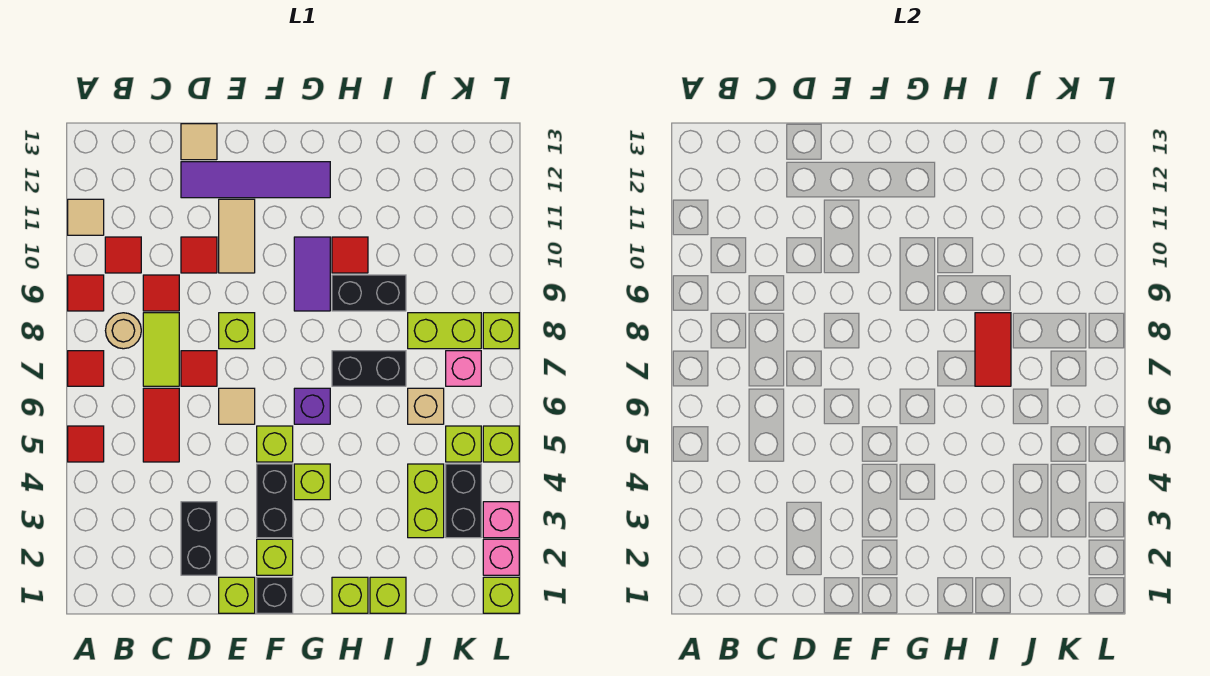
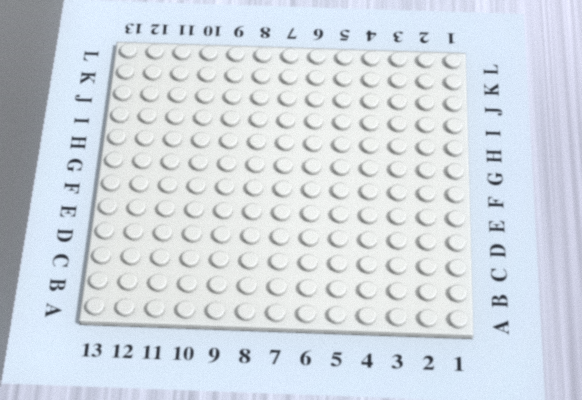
none -> red tile A5 level 1
none -> red tile A7 level 1
none -> red tile A9 level 1
none -> tan tile A11 level 1

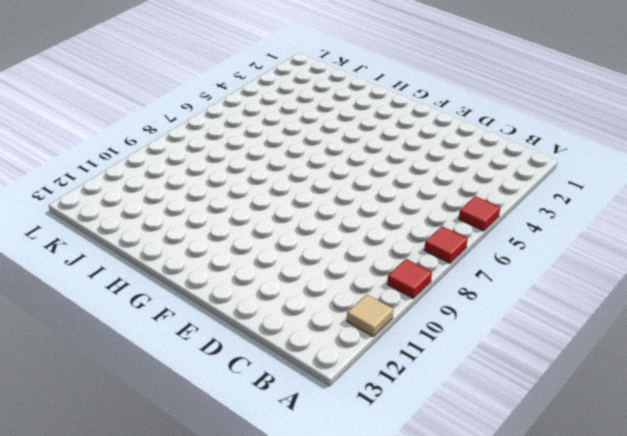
none -> tan round brick B8 level 1
none -> red tile B10 level 1
none -> red tile C5:C6 level 1
none -> lime tile C7:C8 level 1

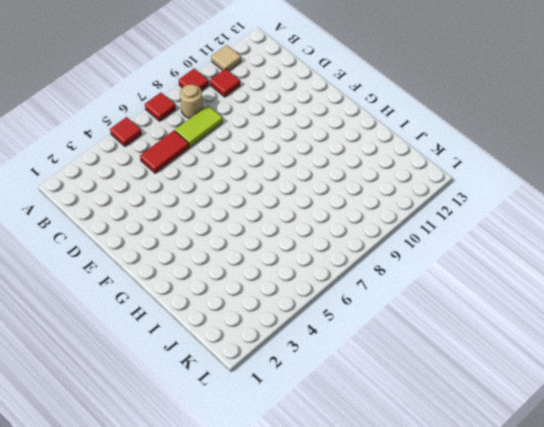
none -> red tile C9 level 1
none -> black brick D2:D3 level 1
none -> red tile D7 level 1
none -> red tile D10 level 1

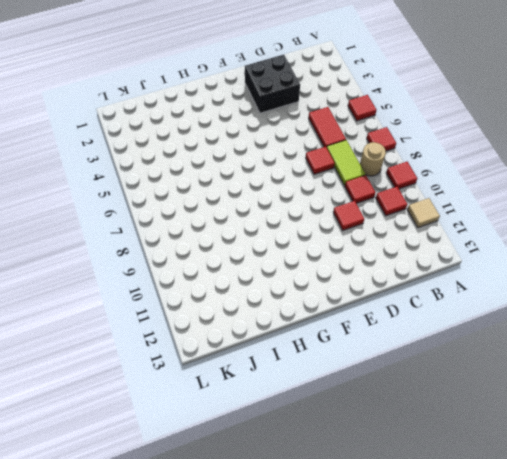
black brick D2:E3 level 1 -> black brick D2:D3 level 1
none -> purple tile D12:G12 level 1
none -> tan tile D13 level 1
none -> lime brick E1 level 1
none -> tan tile E6 level 1

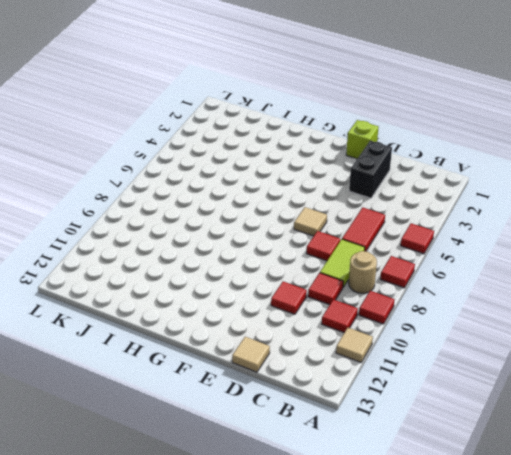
none -> purple tile D12:G12 level 1
none -> lime brick E8 level 1
none -> tan tile E10:E11 level 1
none -> black brick F1 level 1

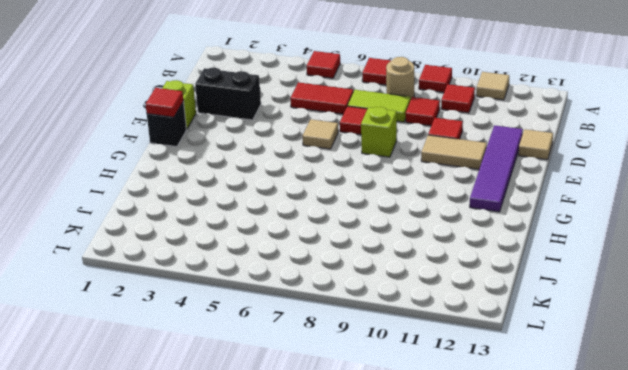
red tile F1 level 2 -> red tile H10 level 1
none -> lime brick F2 level 1
none -> black brick F3:F4 level 1
none -> lime brick F5 level 1
none -> lime brick G4 level 1

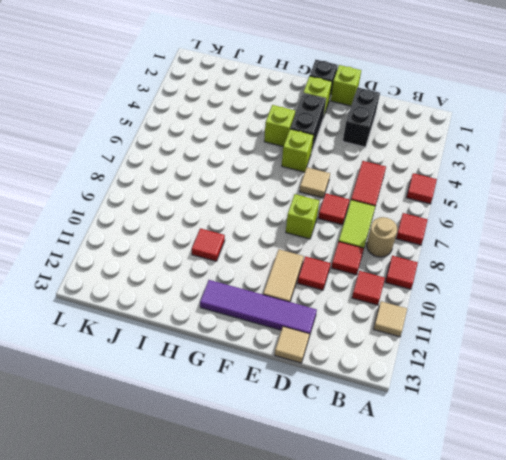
none -> purple brick G6 level 1
none -> purple tile G9:G10 level 1
none -> lime brick H1 level 1
none -> black brick H7:I7 level 1

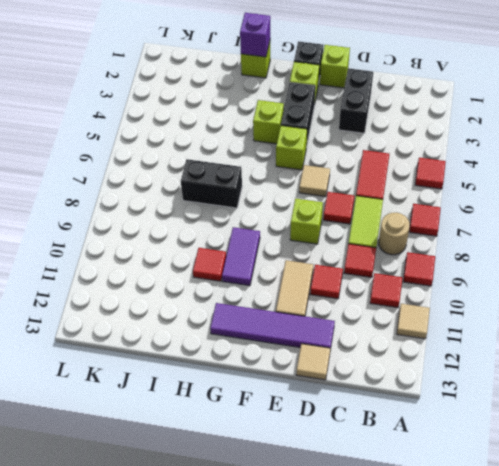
purple brick H1 level 2 -> purple brick G6 level 1
none -> black brick H9:I9 level 1
none -> lime brick I1 level 1
none -> lime brick J3:J4 level 1
none -> tan brick J6 level 1

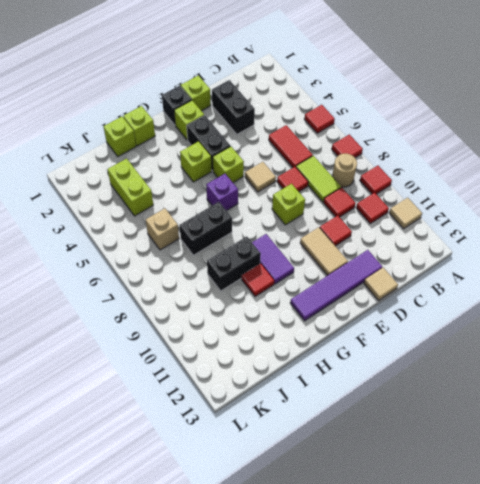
none -> lime brick J8:K8 level 1
none -> black brick K3:K4 level 1
none -> lime brick K5 level 1
none -> pink brick K7 level 1

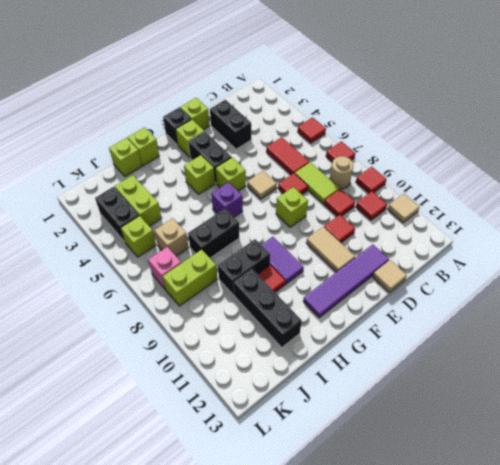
black brick I10:I12 level 1 -> none
none -> lime brick L1 level 1
none -> pink brick L2 level 1
none -> pink brick L3 level 1
none -> lime brick L5 level 1

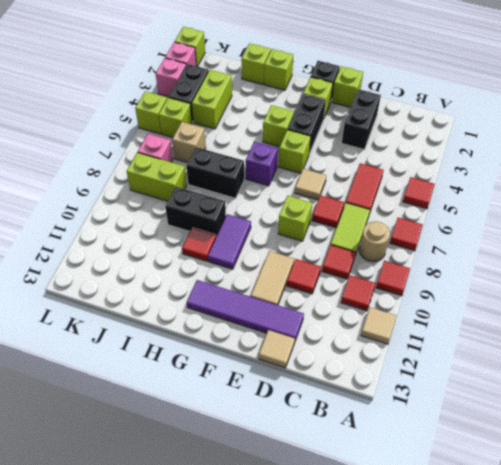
none -> lime brick L8 level 1
none -> red tile I7:I8 level 2

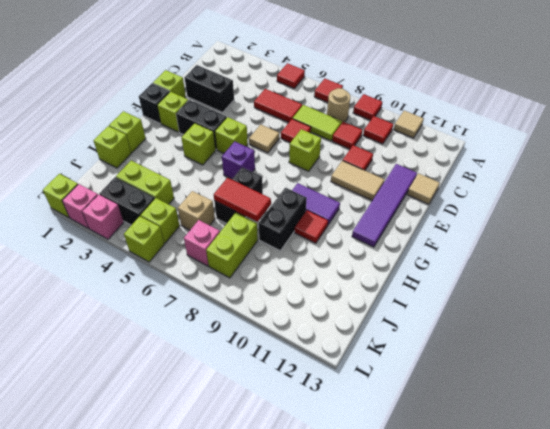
none -> lime brick L8 level 1

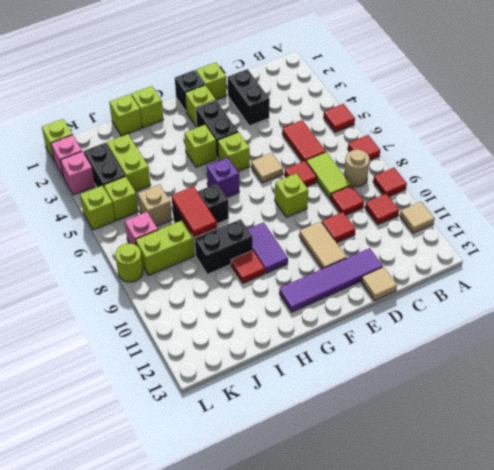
lime round brick L8 level 1 -> lime brick L8 level 1

